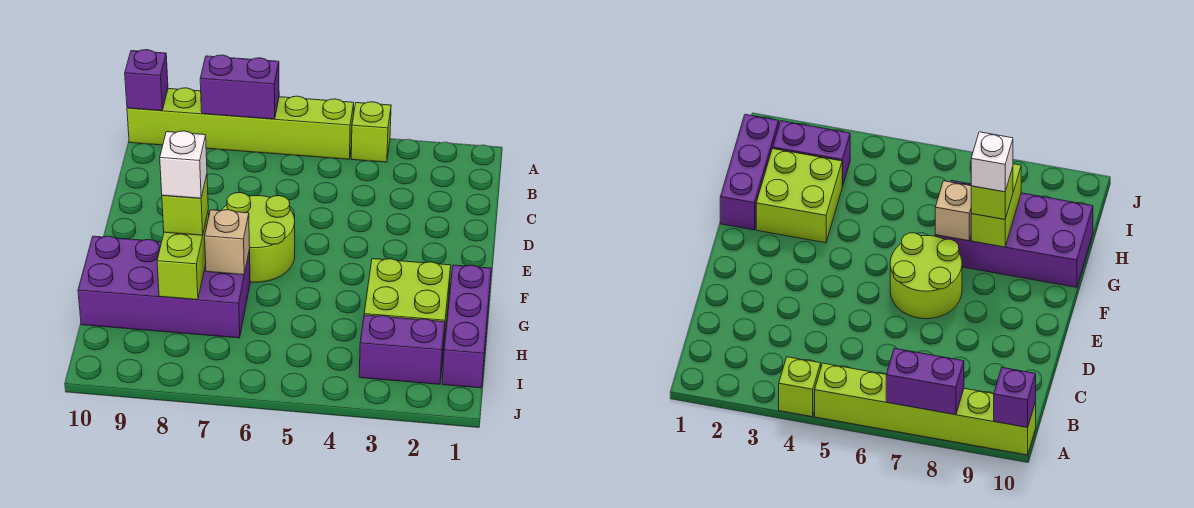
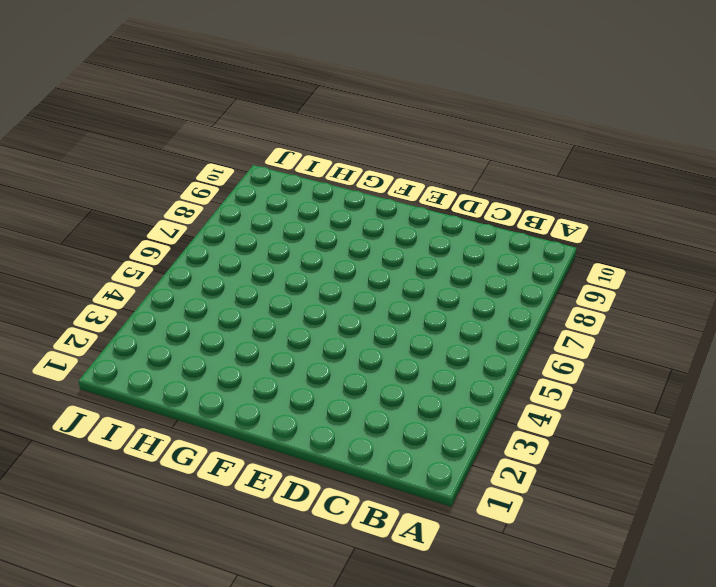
none -> lime brick A4 level 1
none -> lime brick A5:A10 level 1
none -> lime round brick E6:F7 level 1

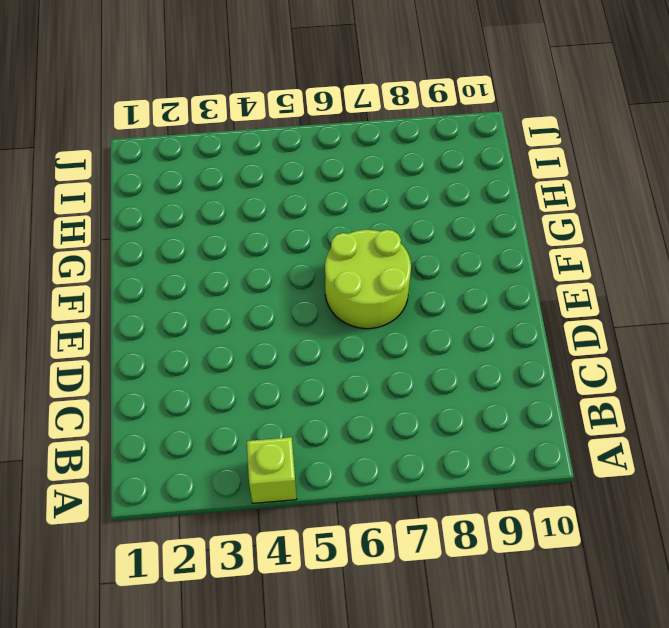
none -> lime brick A5:A10 level 1
none -> purple brick G1:I1 level 1
none -> lime brick G2:H3 level 1

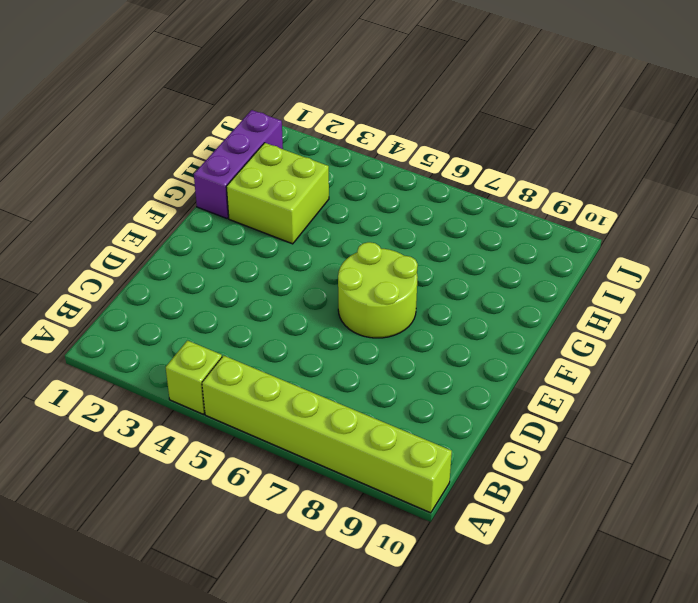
none -> purple brick G7:H10 level 1
none -> purple brick I2:I3 level 1
none -> purple brick A7:A8 level 2

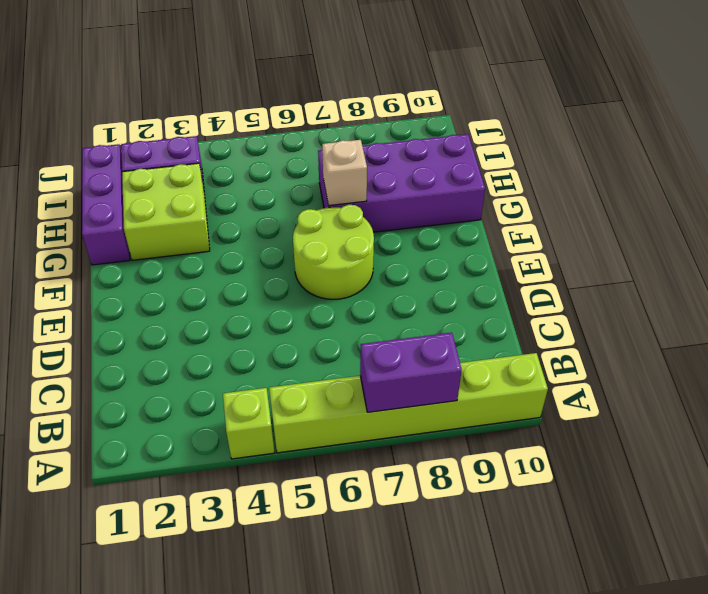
none -> purple brick A10 level 2
none -> lime brick G8:H8 level 2
none -> lime brick G8 level 3

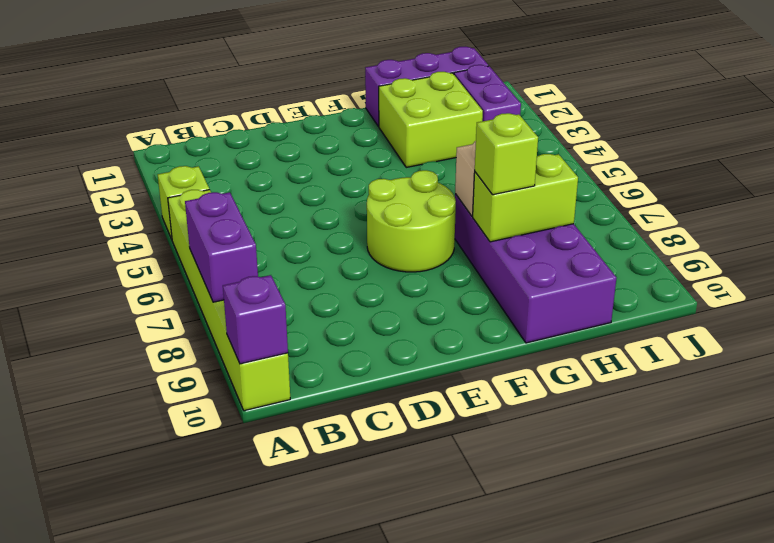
none -> white brick G8 level 4

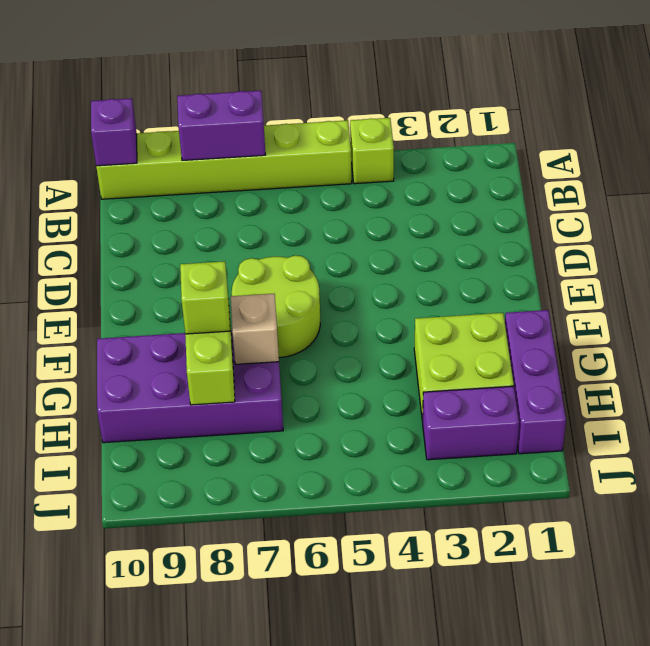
none -> white brick G8 level 4

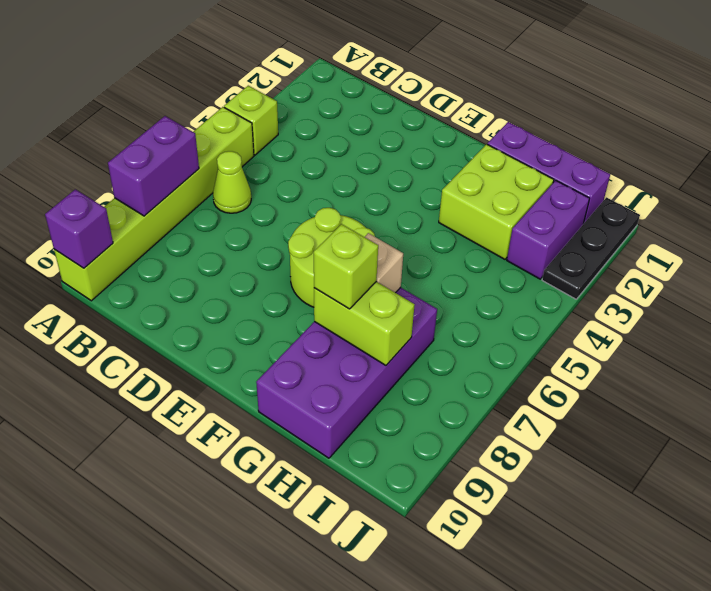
lime cone B6 level 1 -> none
black plate J1:J3 level 1 -> none
none -> white brick G8 level 4

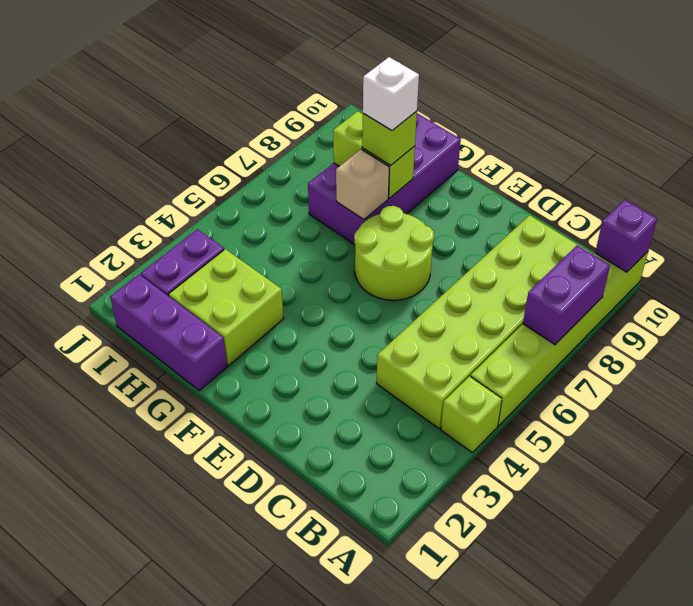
lime brick B4:C9 level 1 -> none

